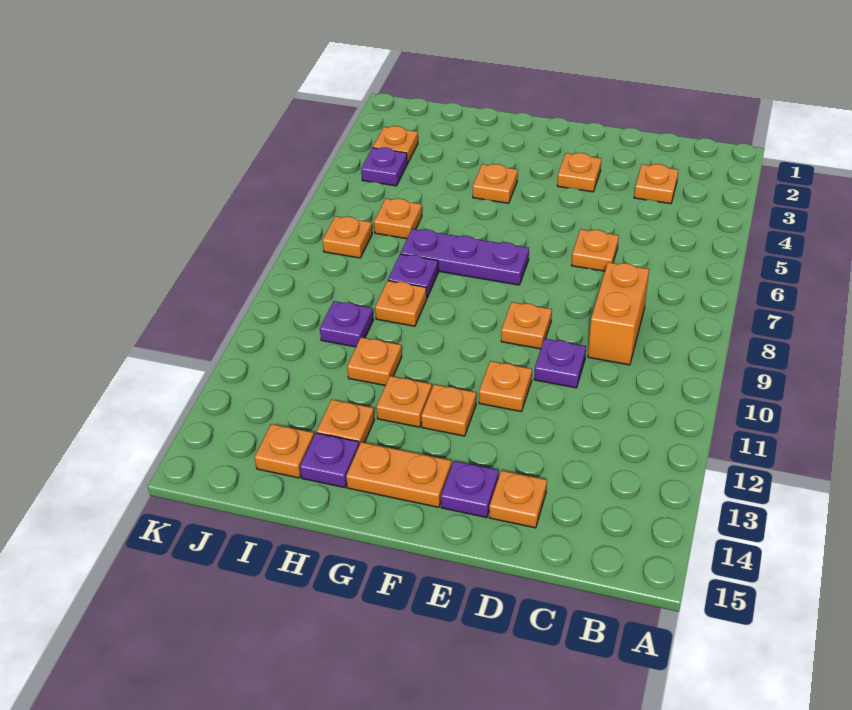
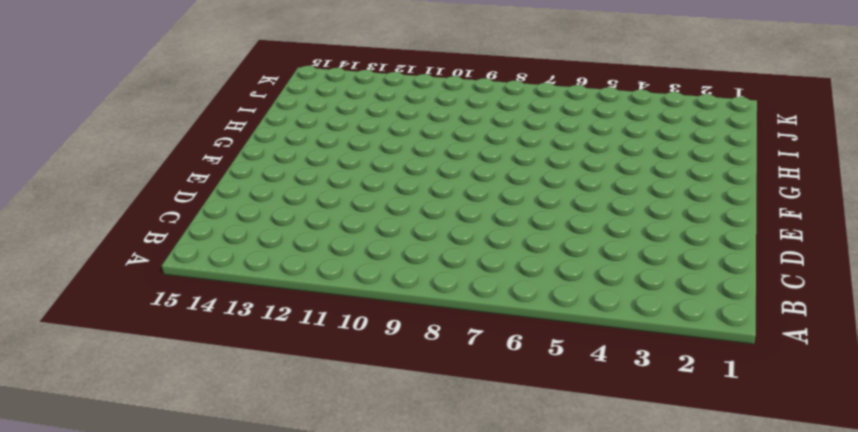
none -> orange plate C3 level 1
none -> orange brick C8:C9 level 1
none -> orange plate D6 level 1

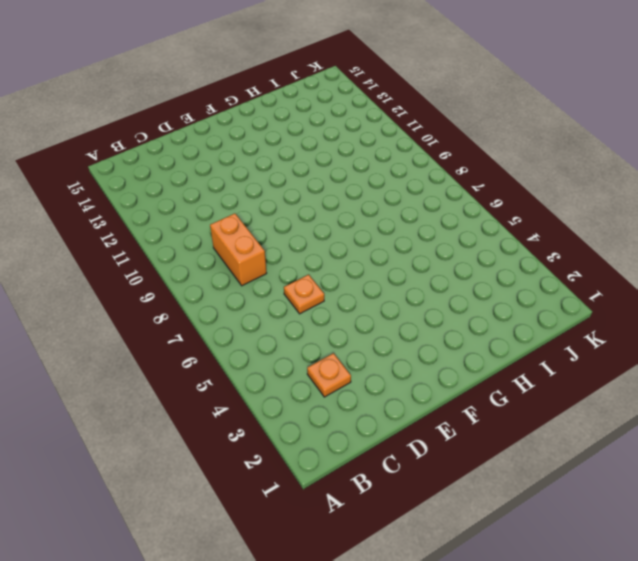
none -> purple plate D10 level 1
none -> orange plate D14 level 1
none -> orange plate E3 level 1

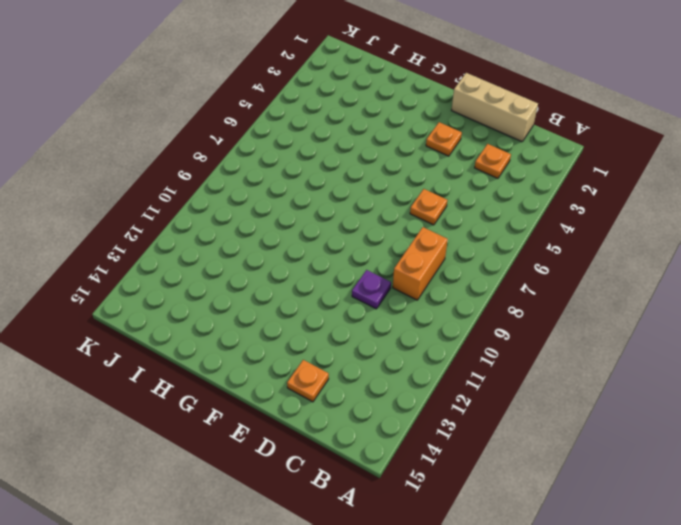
tan brick C1:E1 level 1 -> none
none -> orange plate E9 level 1
none -> orange plate E11 level 1
none -> purple plate E14 level 1

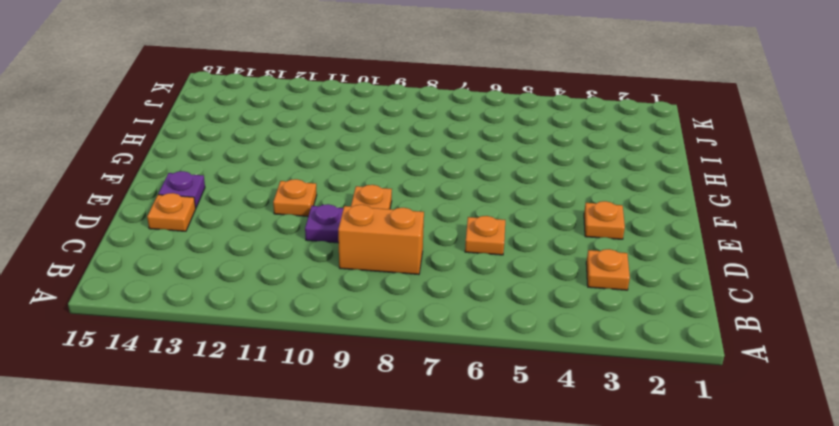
none -> purple plate F7:H7 level 1
none -> orange plate F12 level 1
none -> orange plate F14:G14 level 1

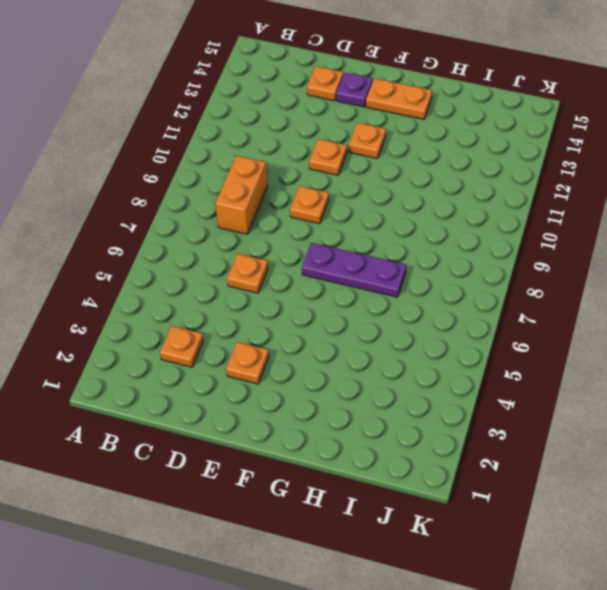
none -> purple plate D10 level 1
none -> orange plate G4 level 1
none -> orange plate G12 level 1

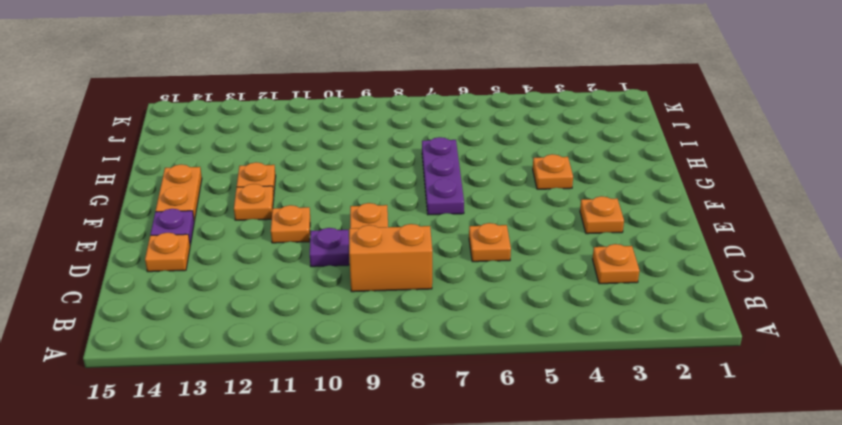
none -> purple plate H8 level 1
none -> orange plate H9 level 1
none -> orange plate H11 level 1

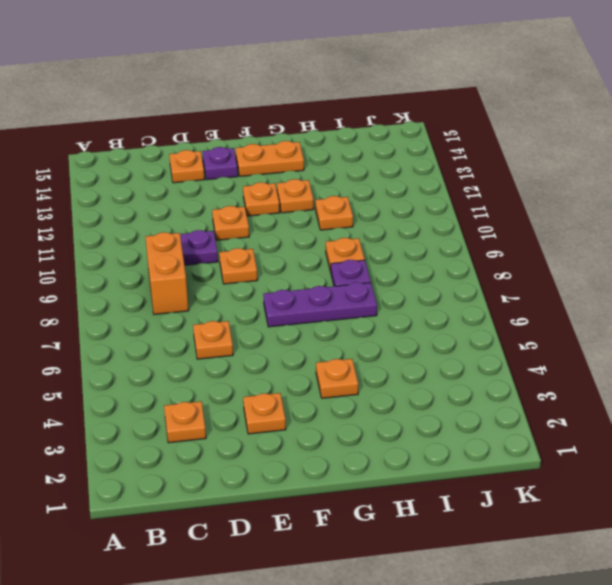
none -> orange plate H13 level 1
none -> purple plate H14 level 1
none -> orange plate I6 level 1

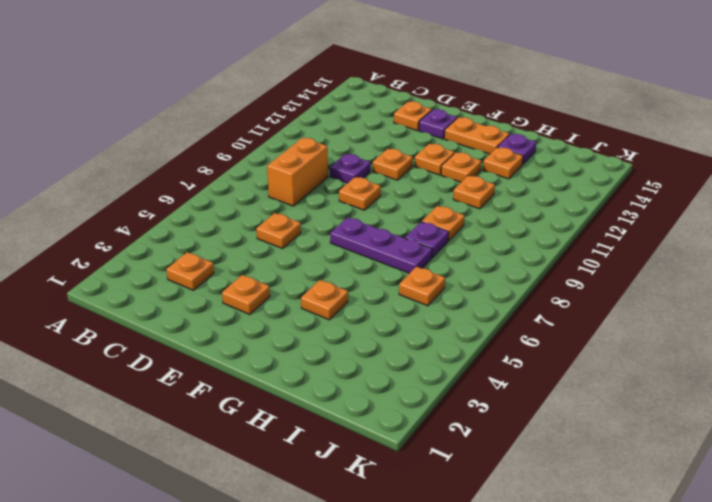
none -> purple plate I10 level 1
none -> orange plate I14 level 1
none -> orange plate J3 level 1

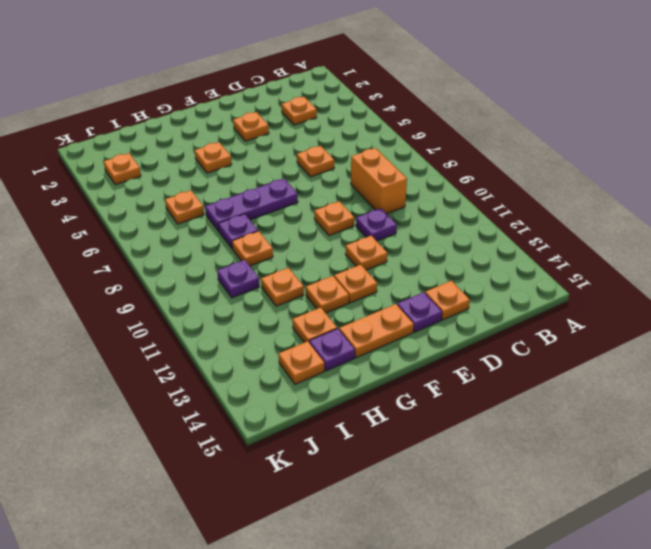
none -> purple plate J4 level 1
none -> orange plate J7 level 1

